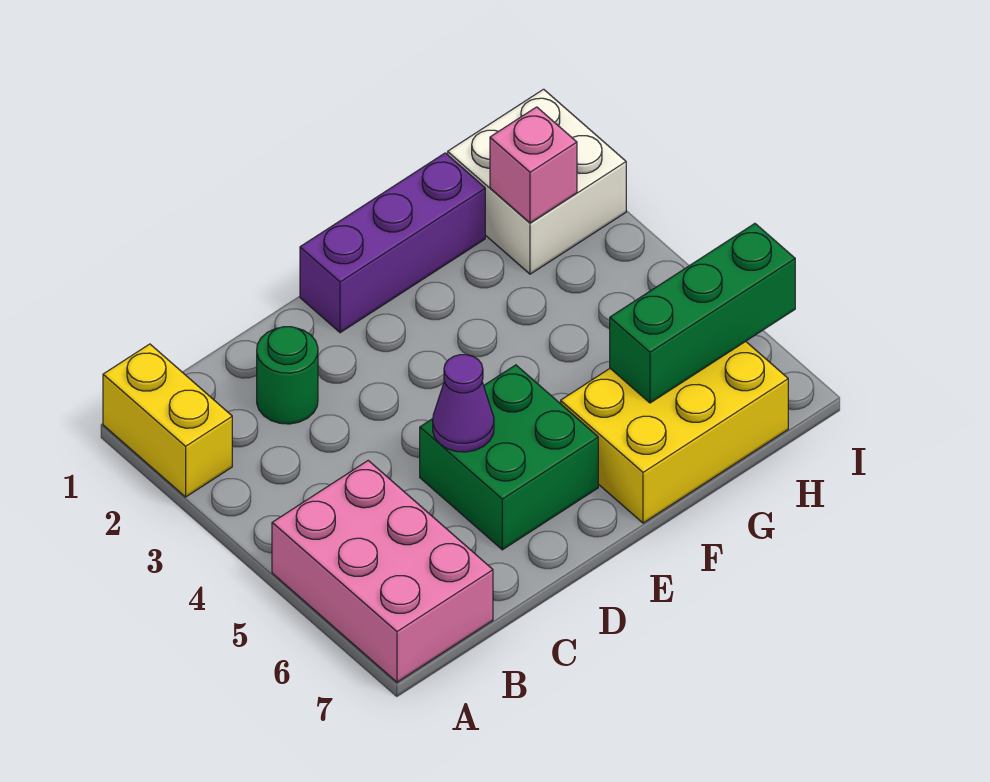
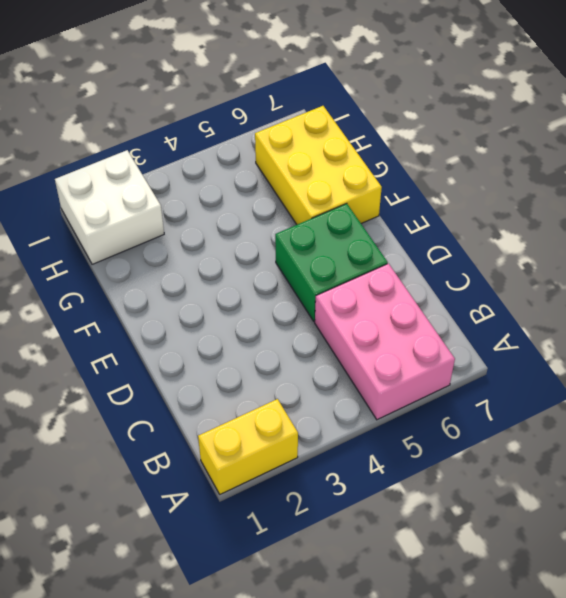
pink brick A5:C6 level 1 -> pink brick A5:B7 level 1
none -> green round brick C2 level 1
none -> purple brick E1:G1 level 1

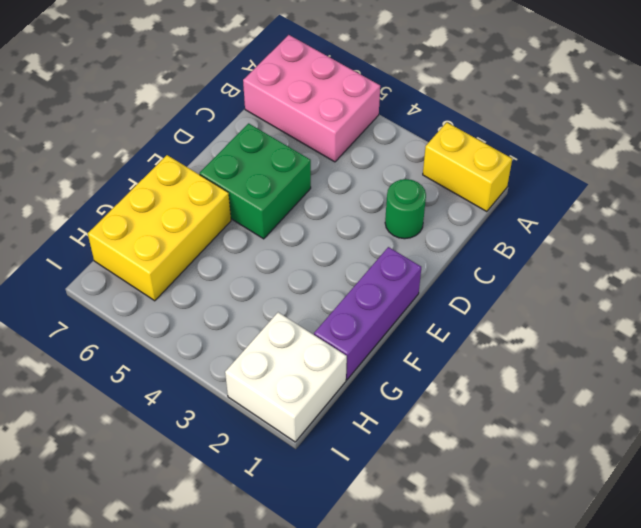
none -> purple cone D5 level 2
none -> green brick G6:I6 level 2

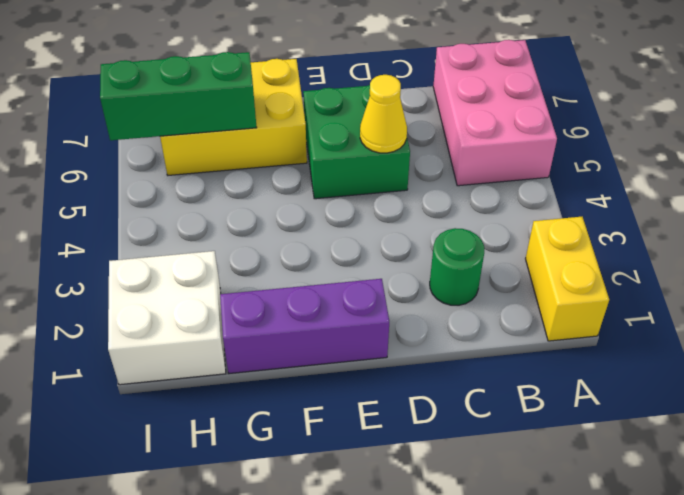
yellow cone D5 level 2 -> purple cone D5 level 2
none -> pink brick H2 level 2

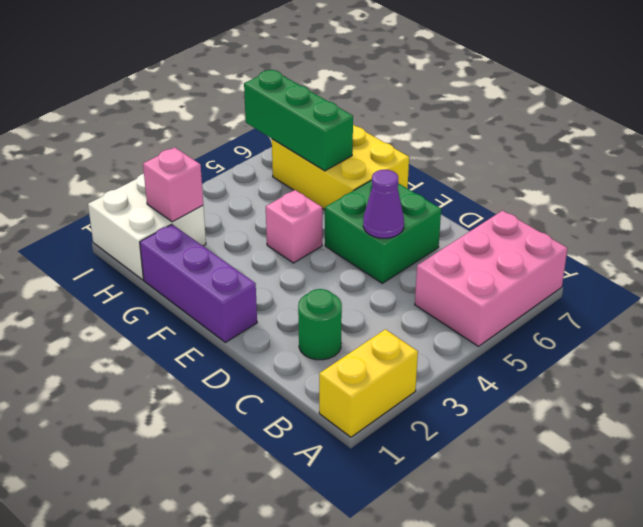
pink brick F4 level 1 -> none

